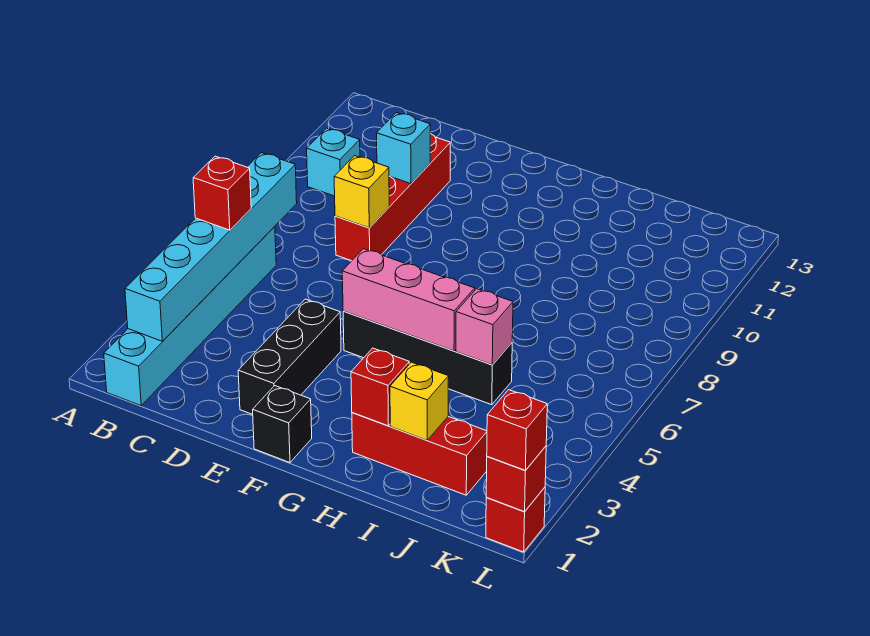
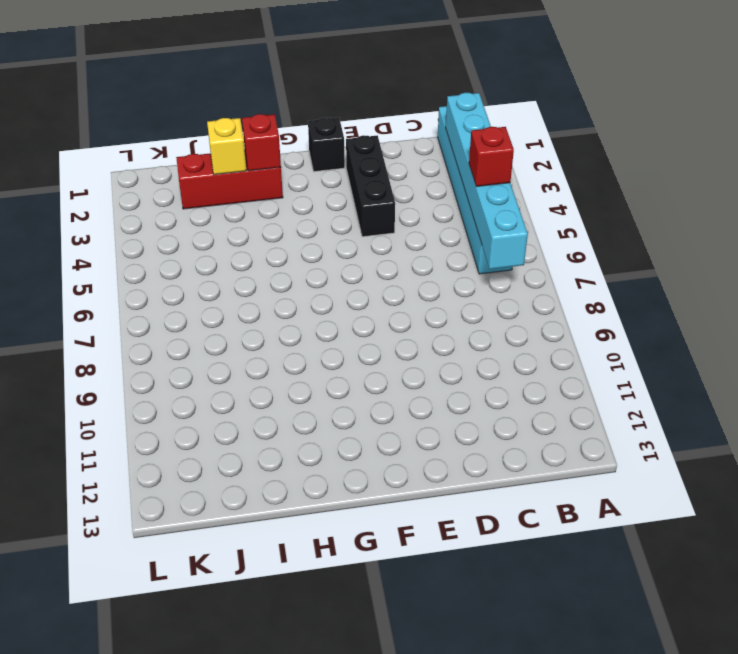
none -> cyan brick B10 level 1
none -> red brick D8:D11 level 1
none -> black brick F5:I5 level 1

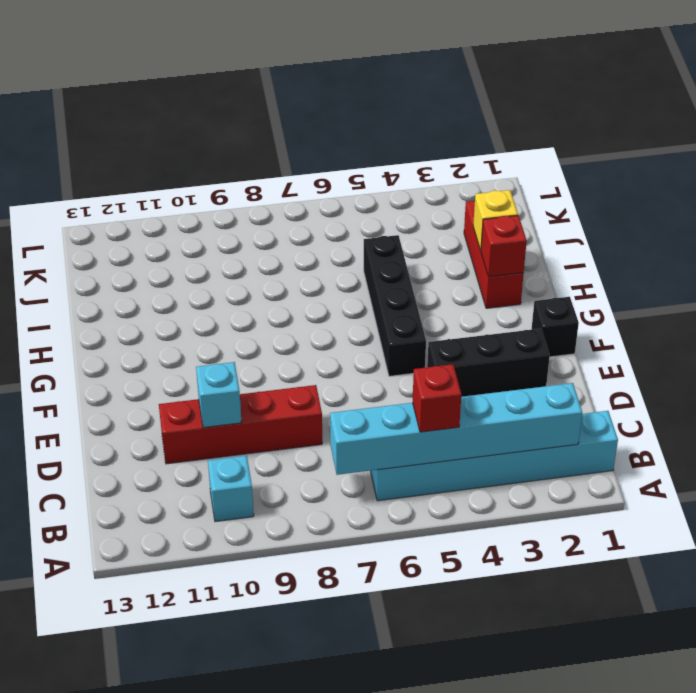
none -> red brick L1 level 1
none -> yellow brick D8 level 2
none -> pink brick F5:H5 level 2

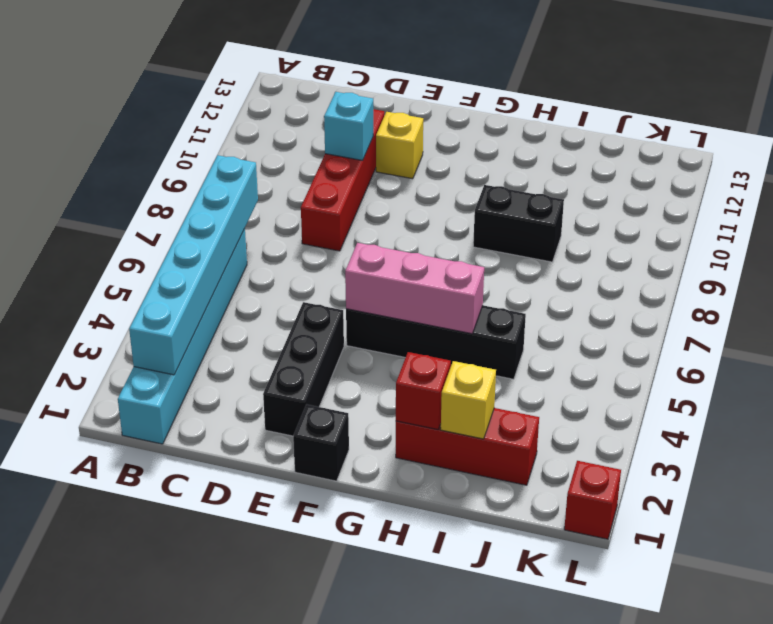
yellow brick E11 level 1 -> yellow brick D8 level 2
black brick H9:I9 level 1 -> none
none -> cyan brick B10 level 1
none -> pink brick I5 level 2
none -> red brick L1 level 2

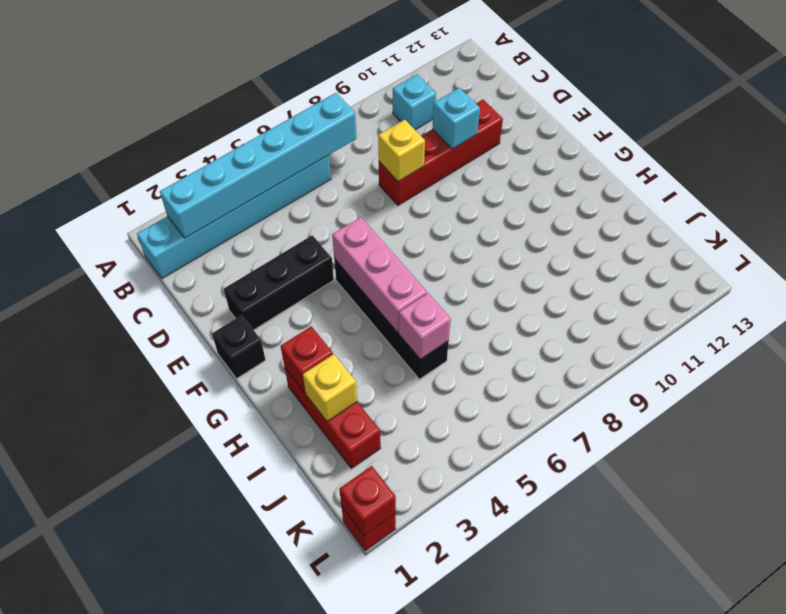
none -> red brick B5 level 3
none -> red brick L1 level 3

